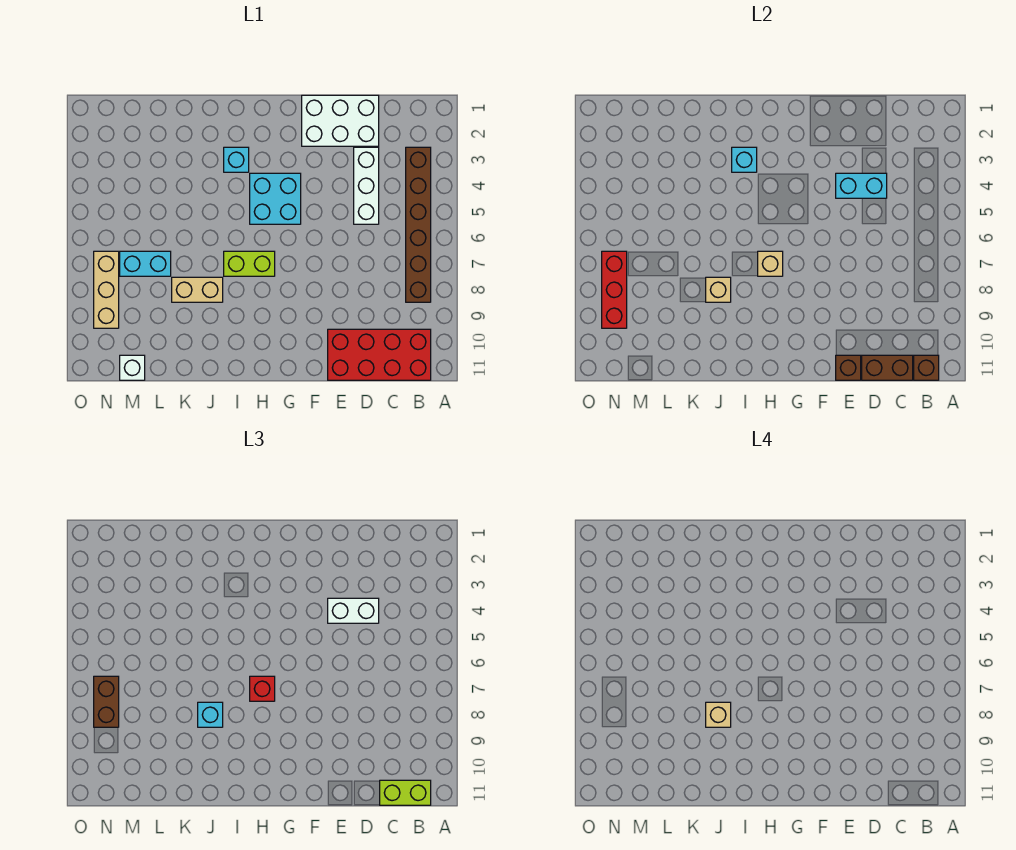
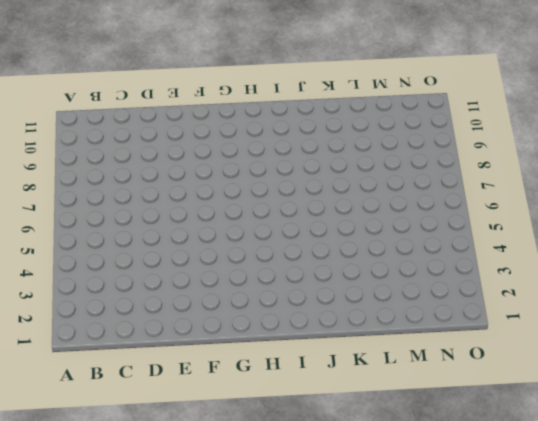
none -> brown brick B3:B8 level 1
none -> red brick B10:E11 level 1
none -> white brick D1:F2 level 1

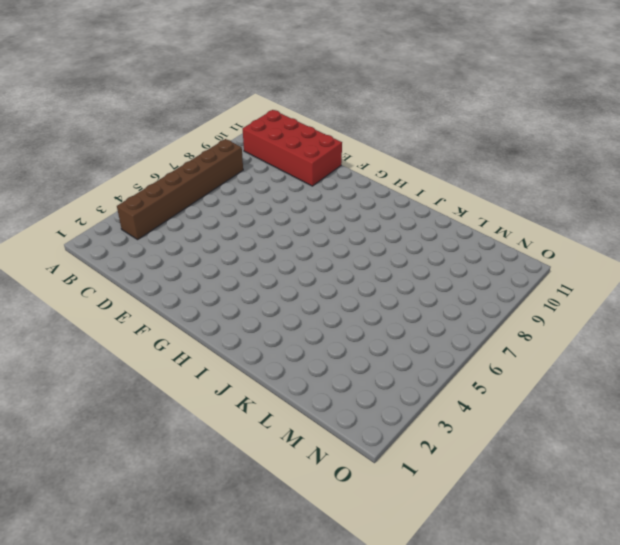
none -> white brick D1:F2 level 1
none -> white brick D3:D5 level 1
none -> cyan brick G4:H5 level 1

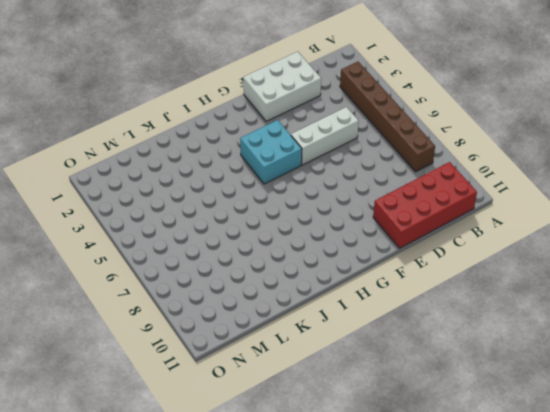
white brick D5:F5 level 1 -> white brick D3:D5 level 1
none -> lime brick H7:I7 level 1
none -> cyan brick I3 level 1
none -> tan brick J8:K8 level 1

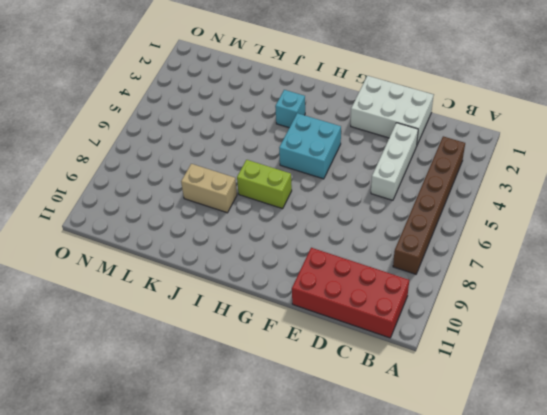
none -> cyan brick L7:M7 level 1
none -> white brick M11 level 1
none -> tan brick N7:N9 level 1

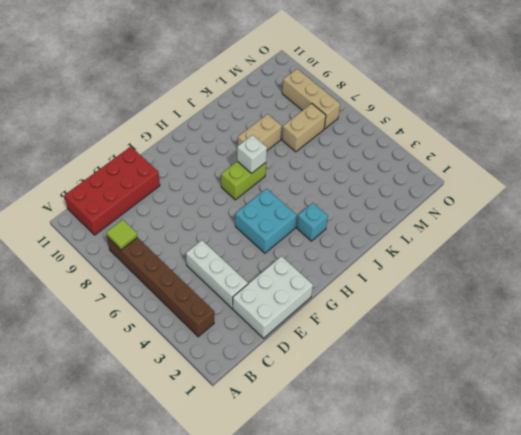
lime tile B8 level 2 -> none
white brick I7 level 2 -> white brick M11 level 1
tan brick L7:M7 level 1 -> cyan brick L7:M7 level 1
none -> brown brick B11 level 2
none -> brown brick C11:D11 level 2
none -> cyan brick D4:E4 level 2

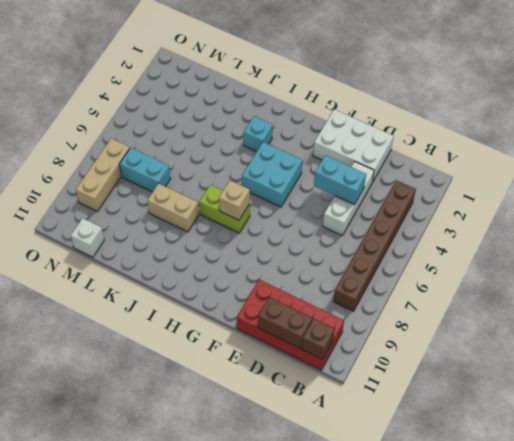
none -> brown brick E11 level 2
none -> cyan brick I3 level 2
none -> tan brick J8 level 2

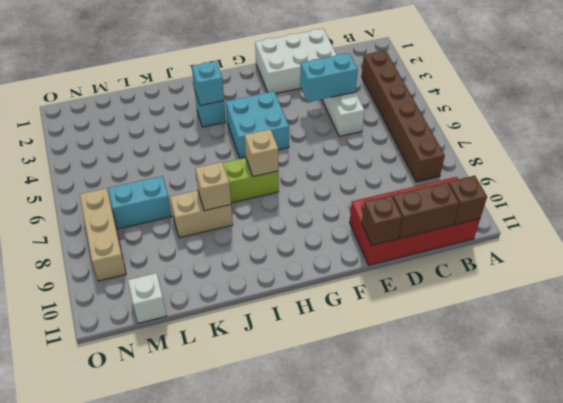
none -> red brick N7:N9 level 2
none -> lime brick B11:C11 level 3
none -> white brick D4:E4 level 3

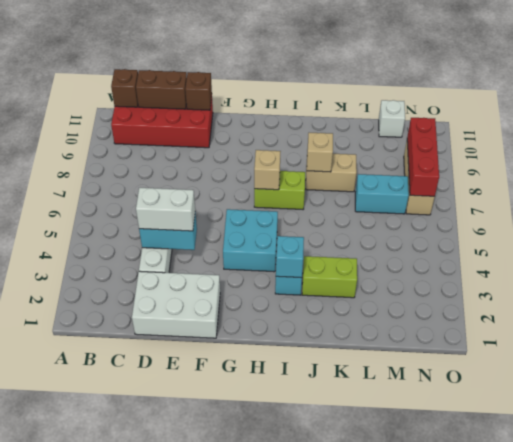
lime brick J3:K3 level 1 -> lime brick B11:C11 level 3
none -> brown brick B3:B8 level 1
none -> red brick H7 level 3
none -> cyan brick J8 level 3

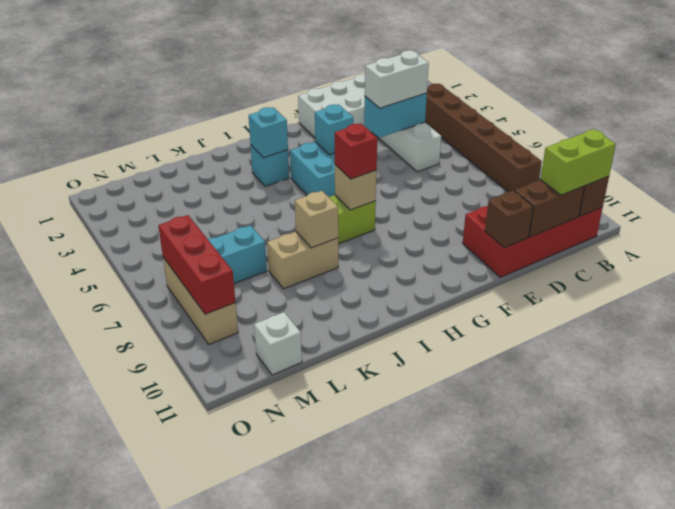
cyan brick G4 level 2 -> cyan brick J8 level 3
none -> brown brick N7:N8 level 3
none -> tan brick J8 level 4

